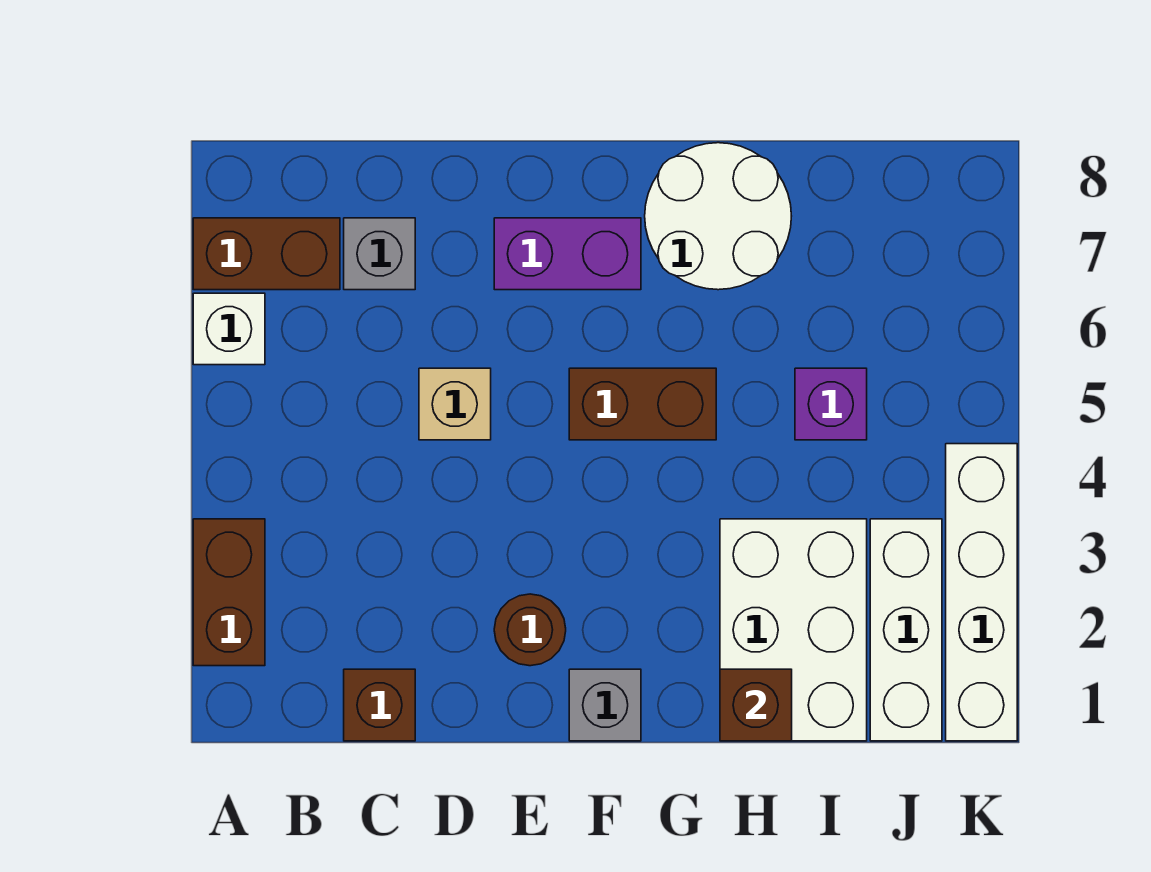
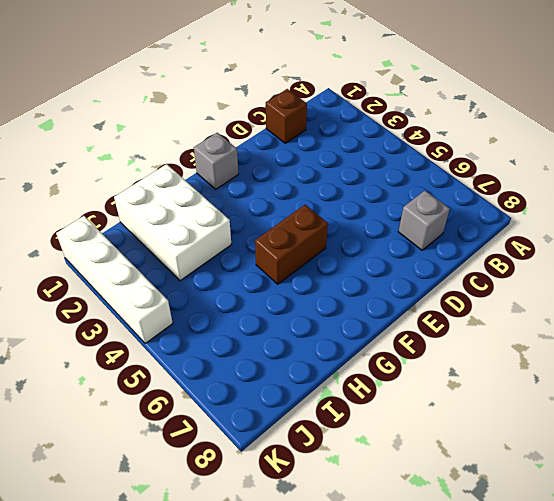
none -> brown brick A2:A3 level 1
none -> white brick A6 level 1
none -> brown brick A7:B7 level 1

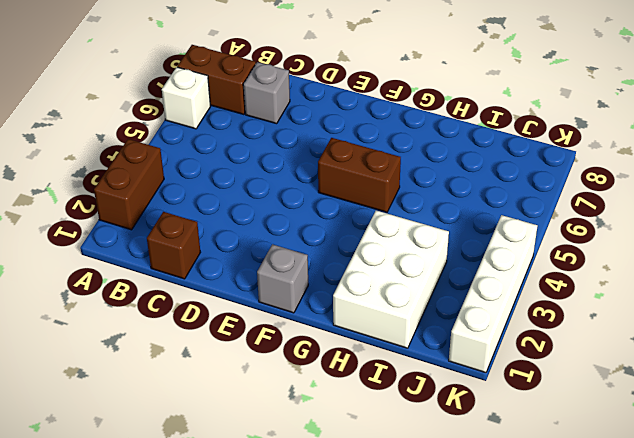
none -> tan brick D5 level 1
none -> brown round brick E2 level 1
none -> purple brick E7:F7 level 1

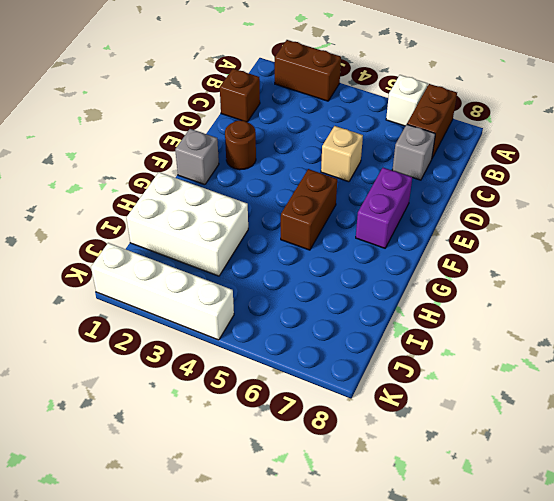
none -> white round brick G7:H8 level 1
none -> purple brick I5 level 1
none -> white brick J1:J3 level 1

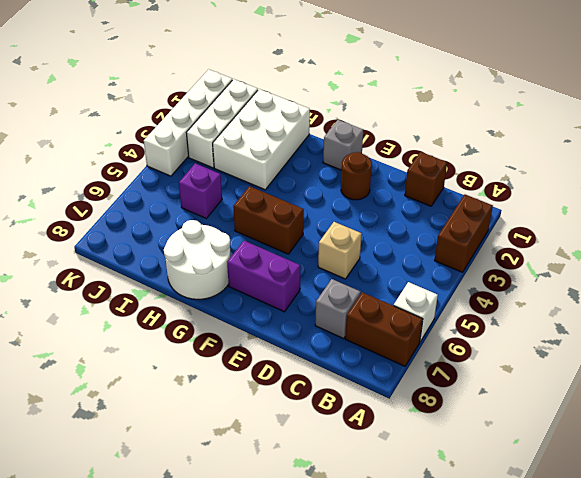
none -> brown brick H1 level 2

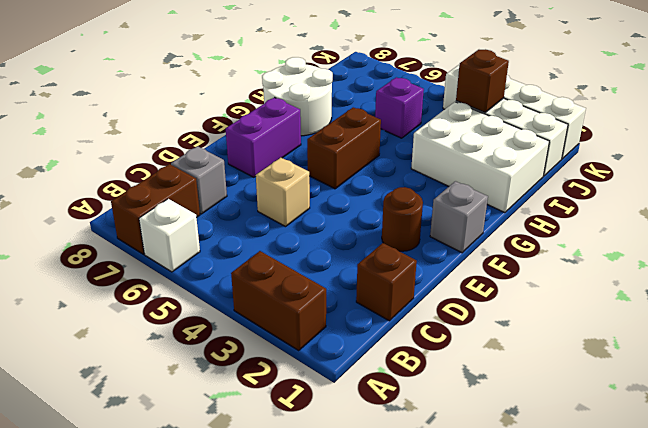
brown brick J3 level 2 -> brown brick H1 level 2

